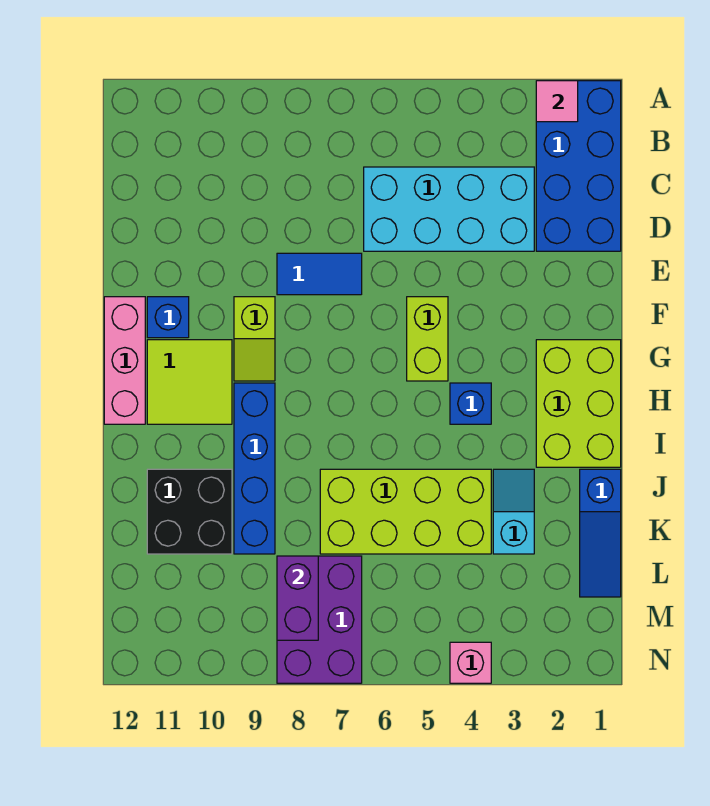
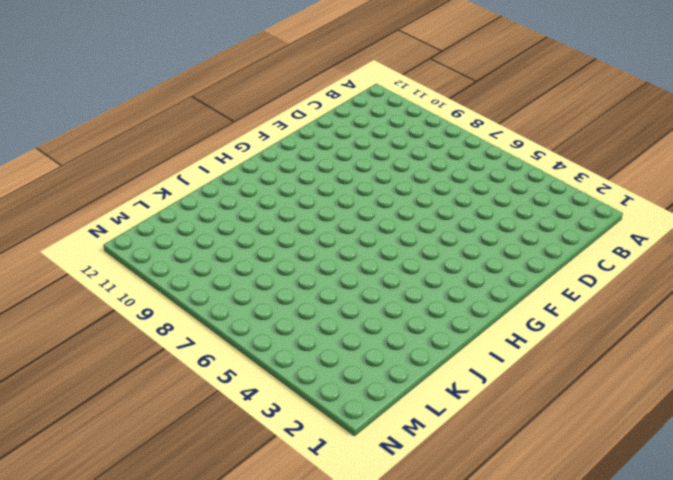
none -> blue brick A1:D2 level 1
none -> cyan brick C3:D6 level 1
none -> blue tile E7:E8 level 1

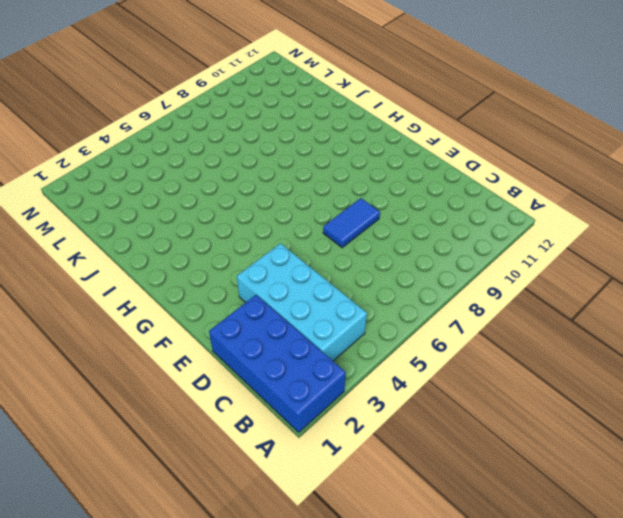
cyan brick B3:E4 level 1 -> cyan brick C3:D6 level 1
none -> lime brick F5:G5 level 1
none -> lime slope F9:G9 level 1 top F
none -> blue brick F11 level 1

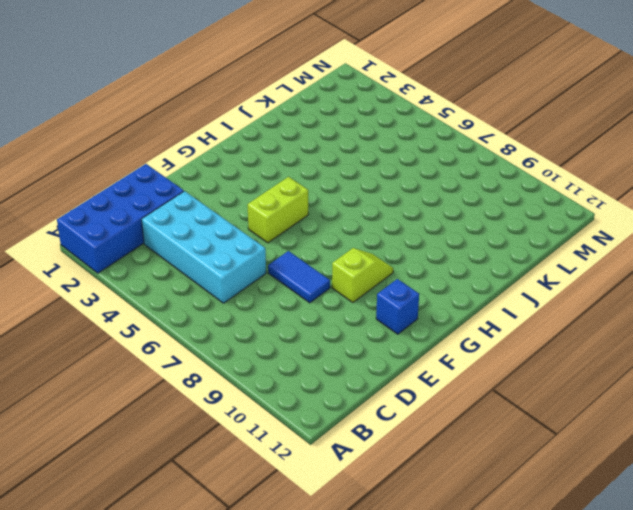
none -> pink brick F12:H12 level 1
none -> lime brick G1:I2 level 1
none -> lime tile G10:H11 level 1

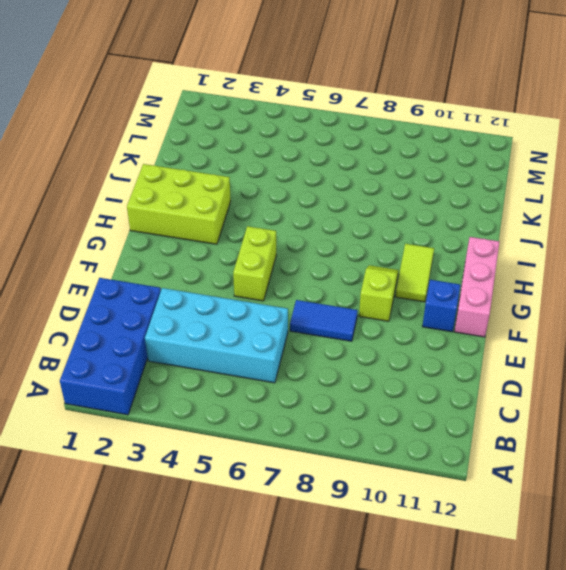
lime tile G10:H10 level 1 -> lime tile G10:H11 level 1
lime brick H1:I3 level 1 -> lime brick G1:I2 level 1
none -> blue brick H4 level 1
none -> blue brick H9:K9 level 1
none -> blue slope J1:L1 level 1 top J

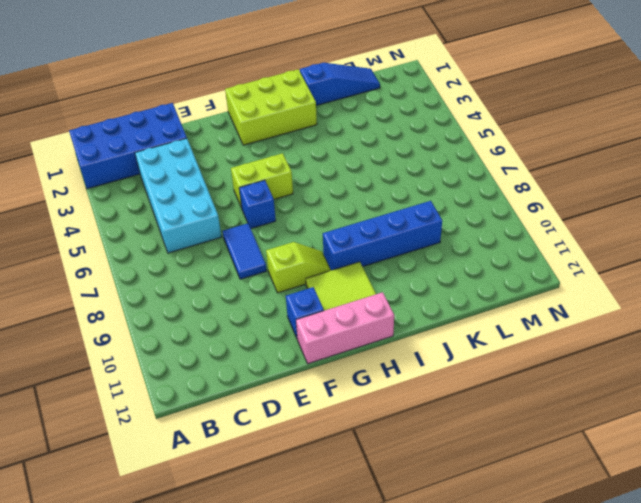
blue brick F6 level 1 -> blue brick H4 level 1
none -> cyan slope J3:K3 level 1 top K
none -> lime brick J4:K7 level 1
none -> black brick J10:K11 level 1

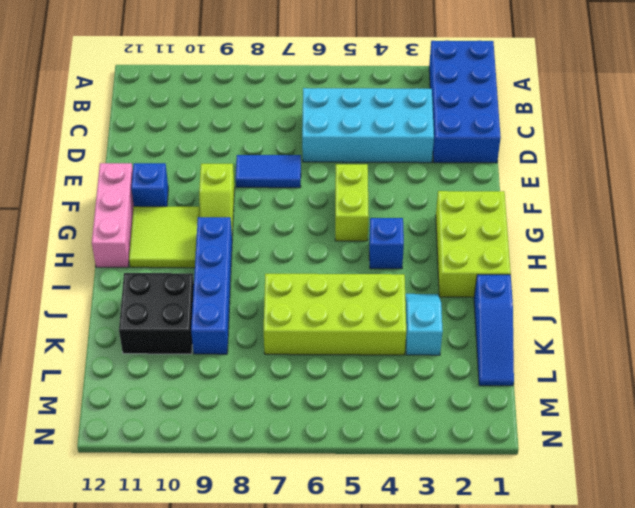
none -> purple brick L7:N8 level 1
none -> pink brick N4 level 1
none -> pink tile A2 level 2

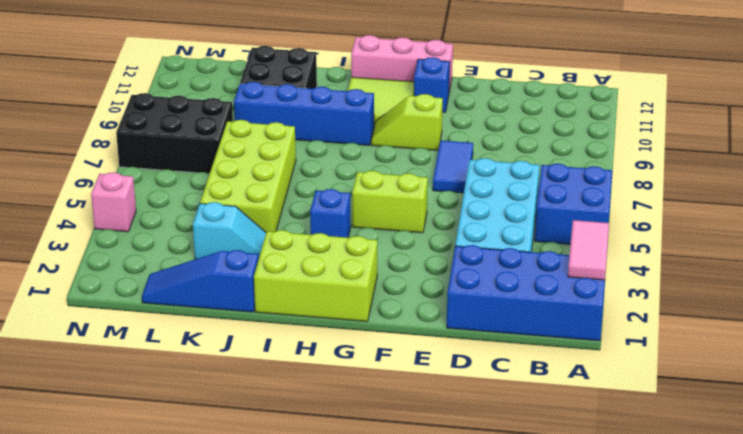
pink tile A2:A3 level 2 -> pink tile A2 level 2
blue brick A5:B6 level 1 -> none
black brick L7:N8 level 1 -> purple brick L7:N8 level 1
none -> purple brick L8:M8 level 2

